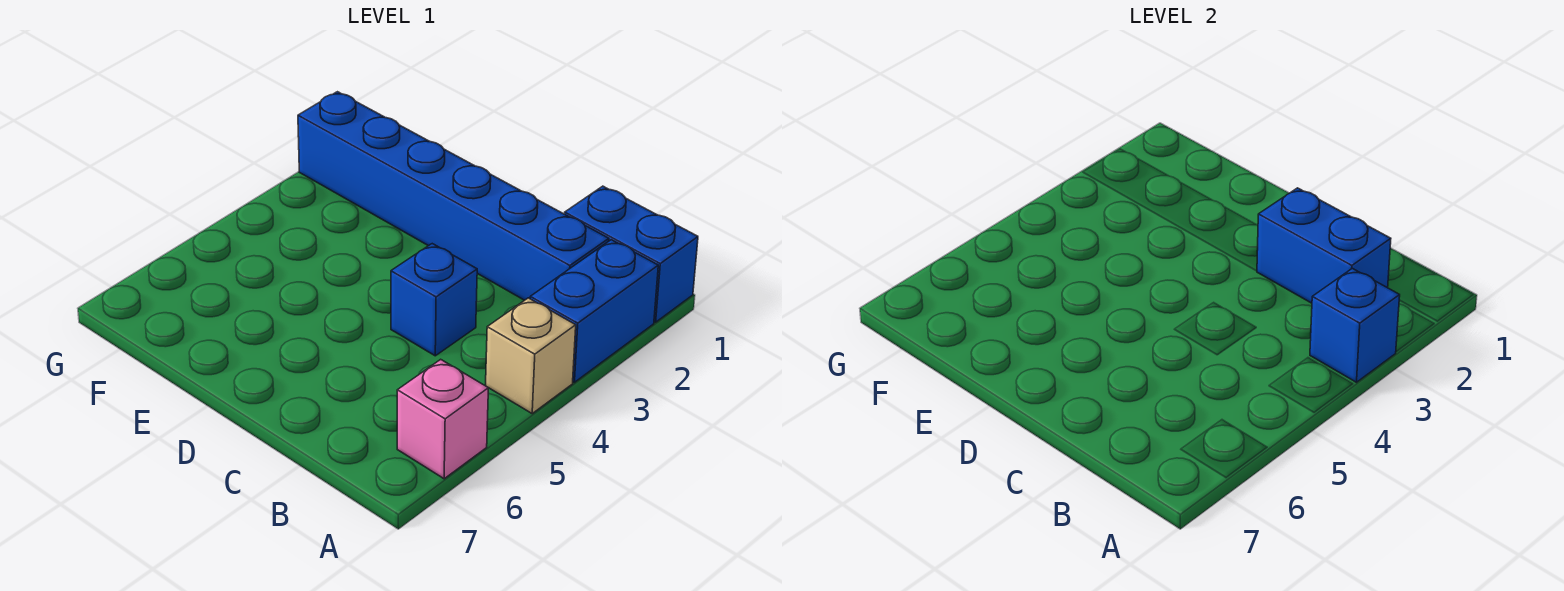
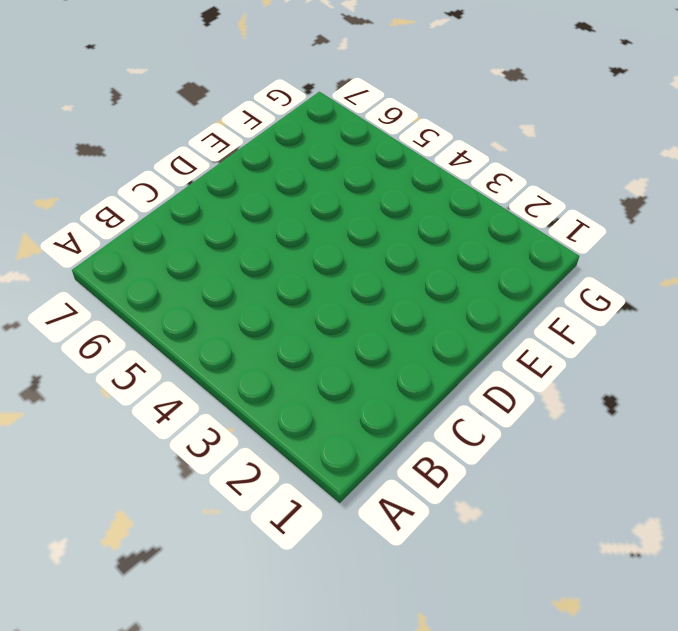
none -> blue brick A1:B1 level 1
none -> blue brick A2:A3 level 1

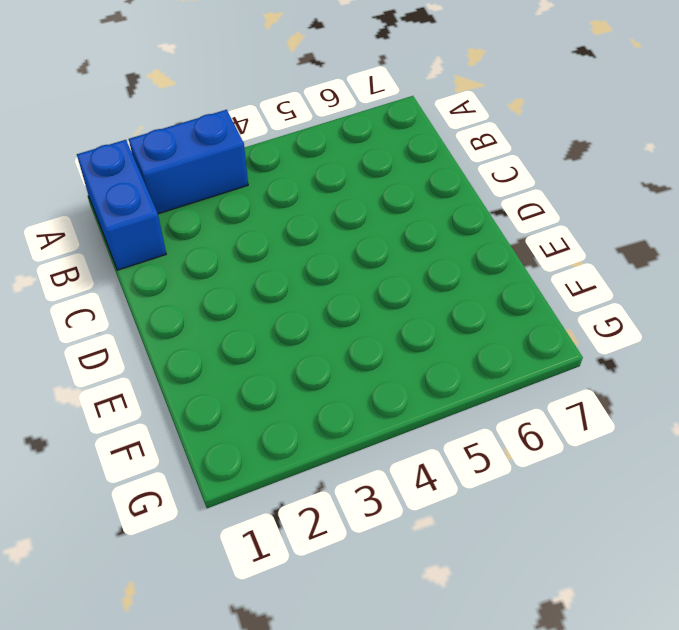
none -> tan brick A4 level 1
none -> pink brick A6 level 1

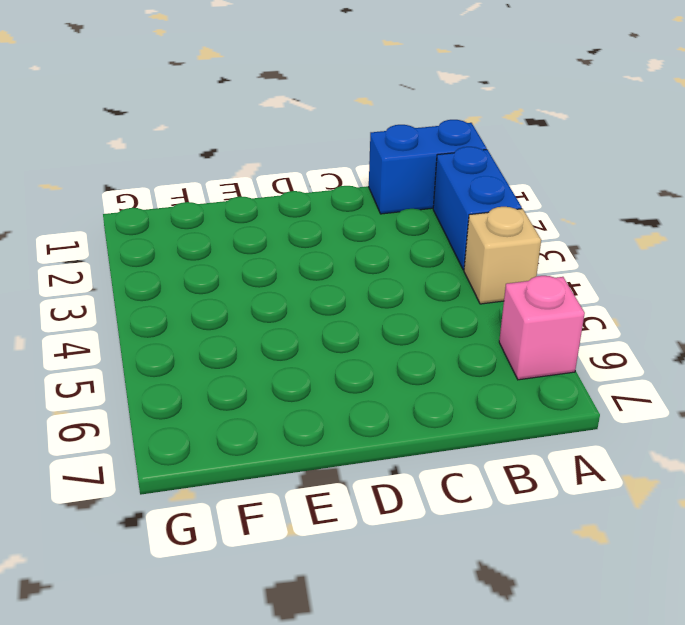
none -> blue brick B2:G2 level 1
none -> blue brick C4 level 1

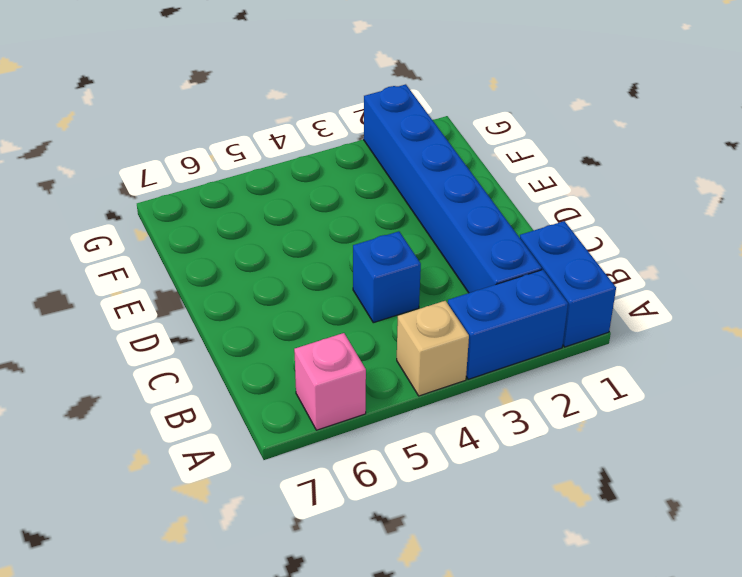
none -> blue brick A3 level 2
none -> blue brick B2:C2 level 2

